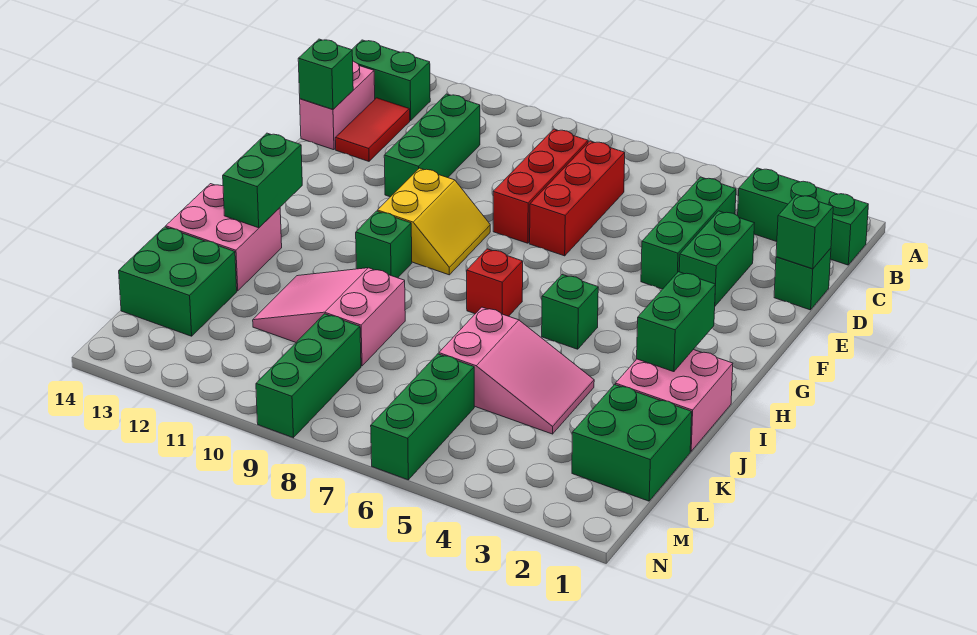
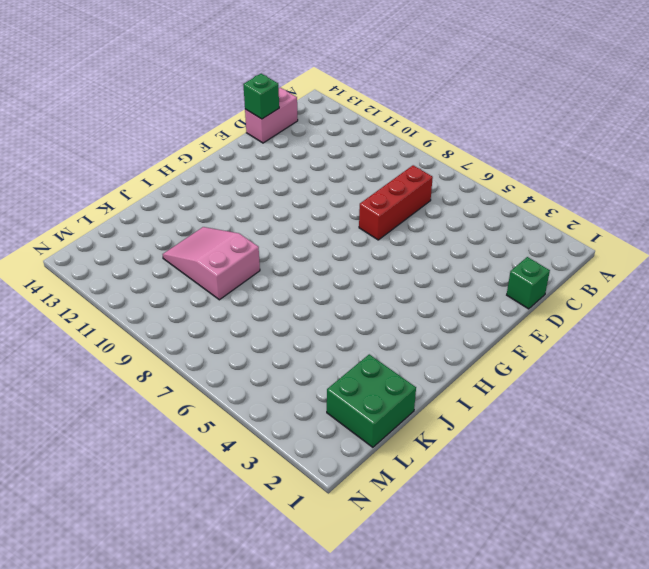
none -> green brick B1:B3 level 1
none -> green brick B13:B14 level 1
none -> green brick C4:E4 level 1

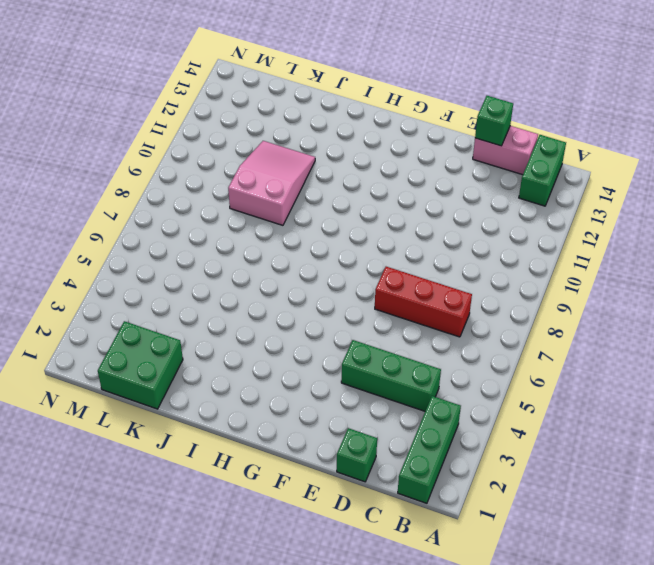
none -> red brick C8:E8 level 1
none -> green brick C11:E11 level 1
none -> red tile C13:D13 level 1

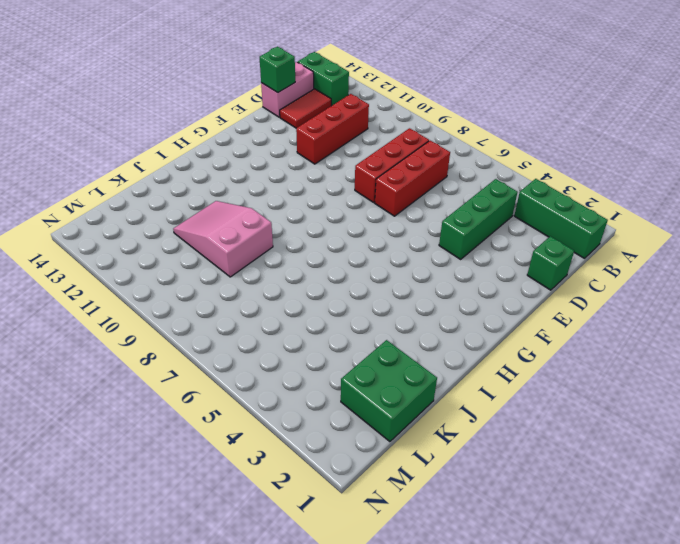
red brick C11:E11 level 1 -> green brick C11:E11 level 1
none -> green brick D3:E3 level 1
none -> yellow slope F9:G10 level 1 top 10
none -> green brick H5 level 1

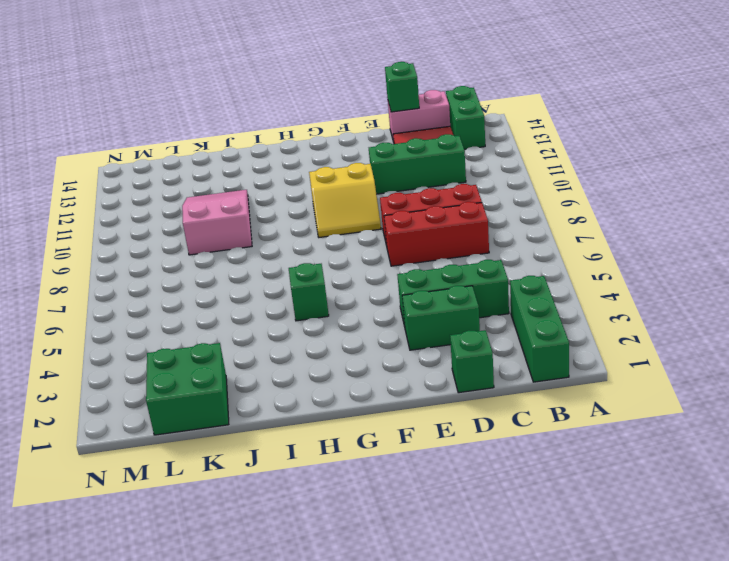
none -> red brick H7 level 1
none -> green brick H10 level 1
none -> pink brick I1:J2 level 1

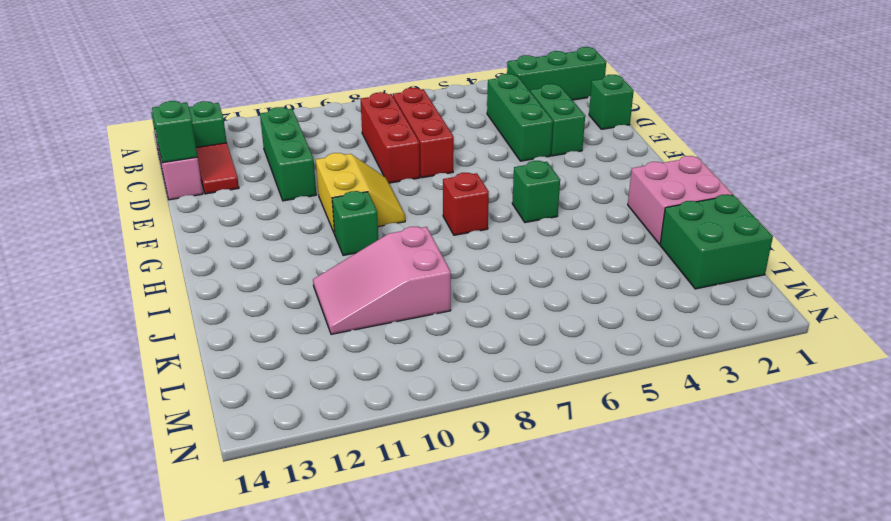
none -> pink brick I13:J14 level 1
none -> pink slope J4:K6 level 1 top 6
none -> green brick K13:L14 level 1

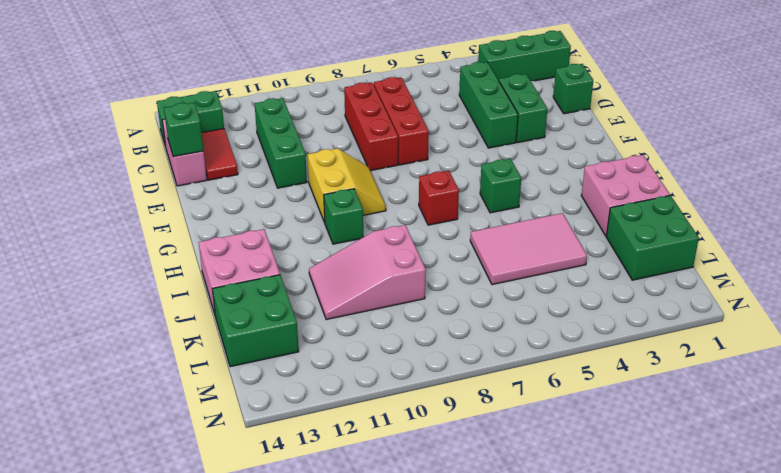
pink tile J4:K6 level 1 -> pink slope J4:K6 level 1 top 6
none -> green brick L6:N6 level 1
none -> green brick L9:N9 level 1
none -> green brick D1 level 2

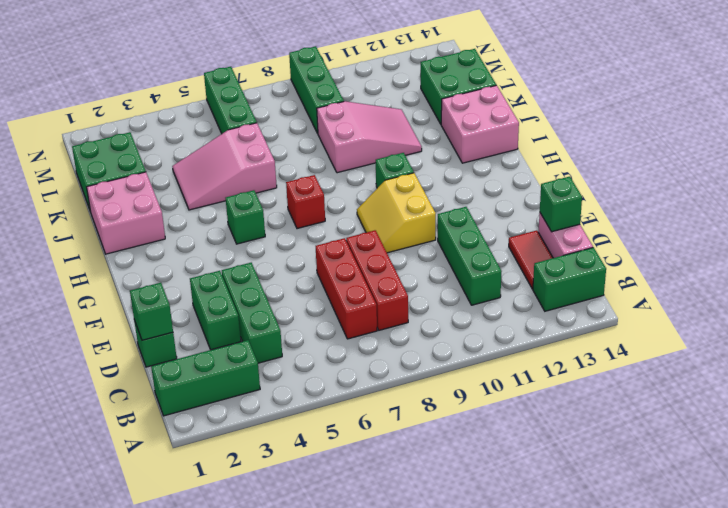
none -> green brick H2:I2 level 2
none -> green brick H13:I13 level 2

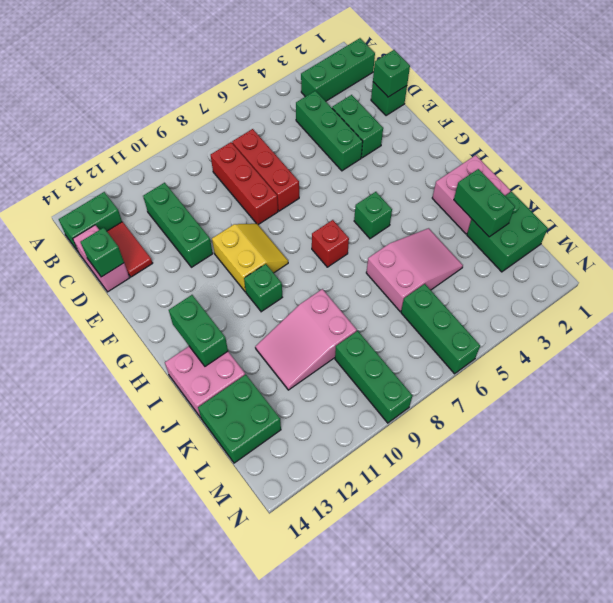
green brick J2:K2 level 2 -> green brick H2:I2 level 2

